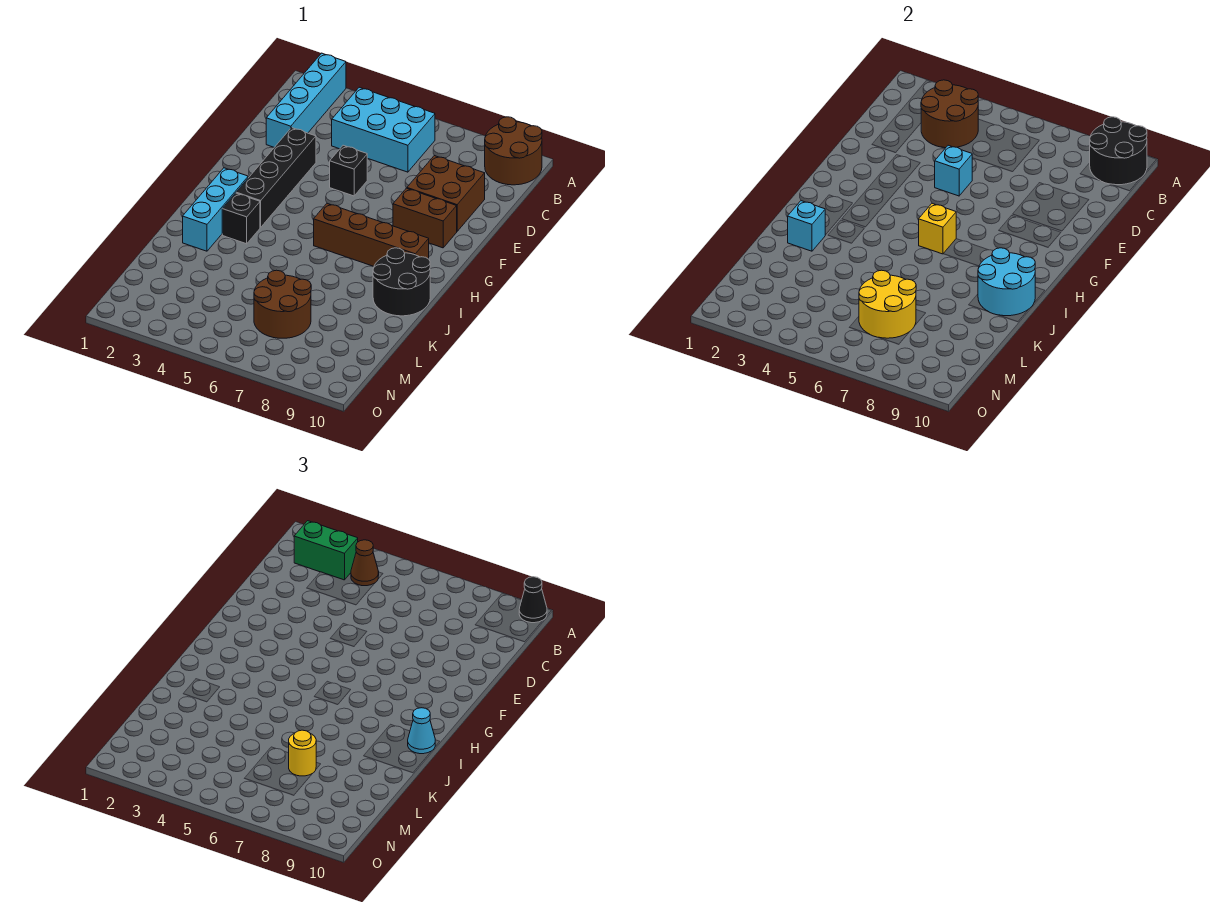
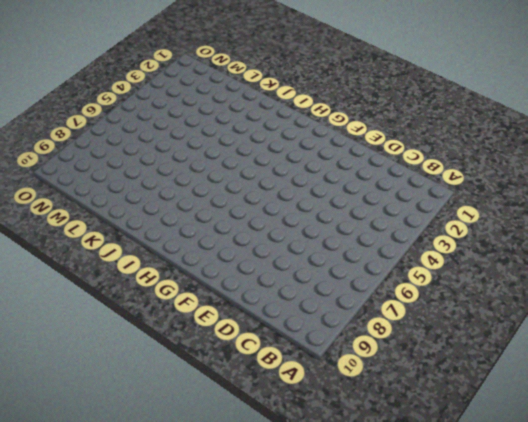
none -> cyan brick A2:D2 level 1
none -> brown round brick A9:B10 level 1
none -> cyan brick B4:C6 level 1

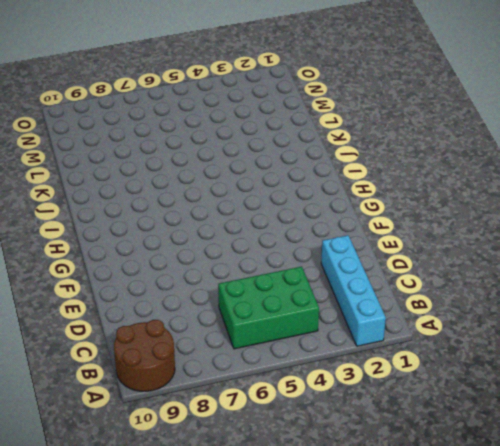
green brick B4:C6 level 1 -> cyan brick B4:C6 level 1
none -> brown brick D8:E9 level 1
none -> black brick E3:H3 level 1
none -> black brick E5 level 1

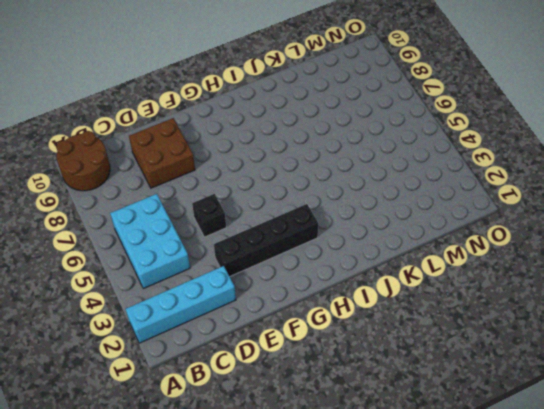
none -> brown brick F8:F9 level 1
none -> cyan brick H2:J2 level 1
none -> brown brick H6:H9 level 1

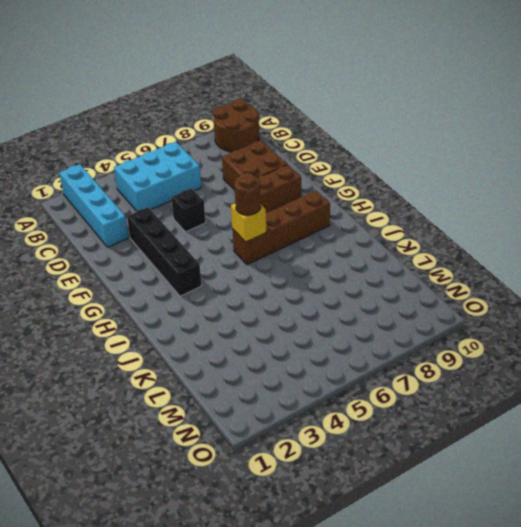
brown round brick H6 level 3 -> none
none -> cyan brick H2:J2 level 1
none -> black brick I3 level 1
none -> black round brick I9:J10 level 1

